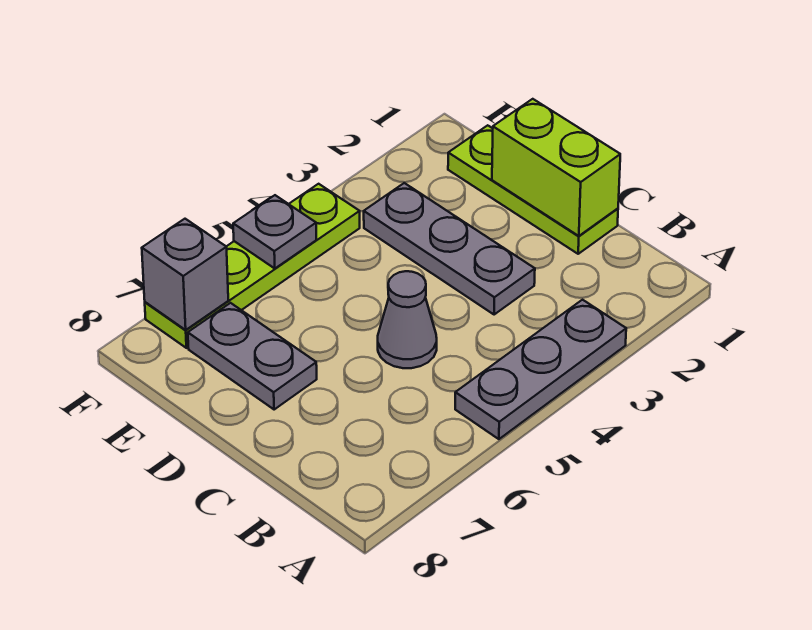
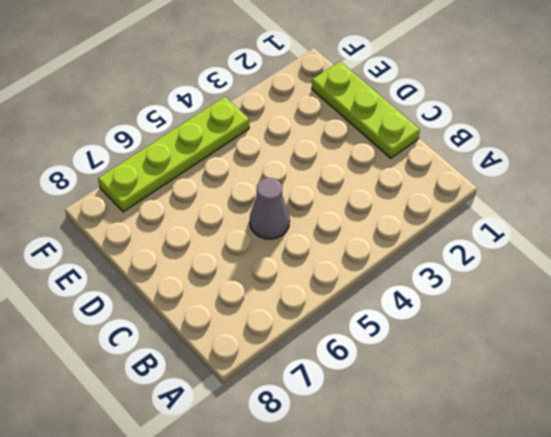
none -> grey plate A3:A5 level 1
none -> grey plate C3:E3 level 1

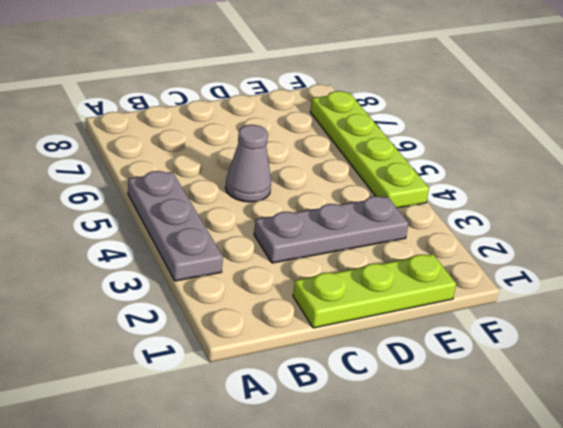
none -> grey plate D7:E7 level 1
none -> lime brick C1:D1 level 2

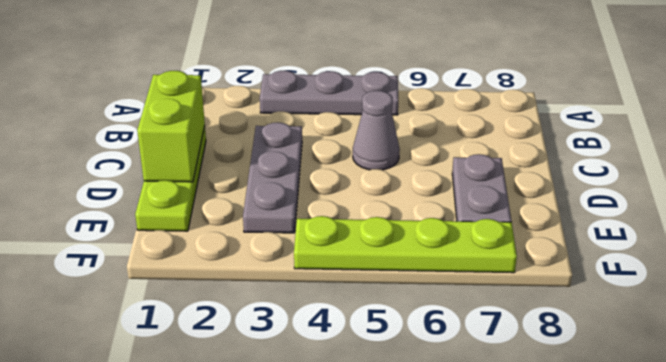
none -> grey plate F5 level 2
none -> grey brick F7 level 2

